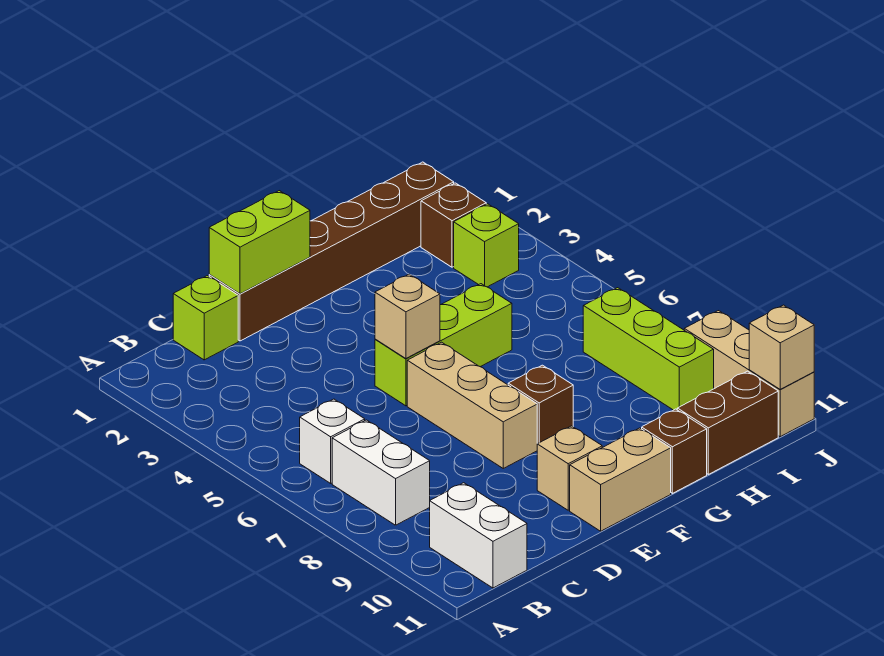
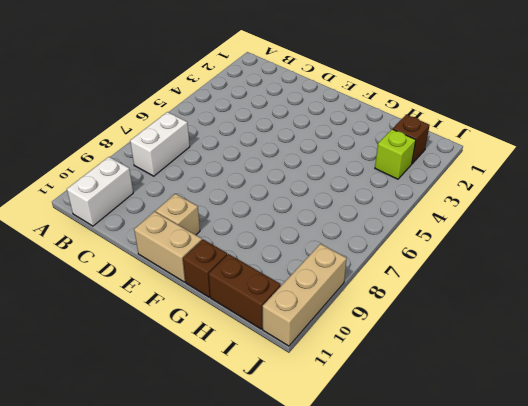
none -> white brick B6 level 1
none -> lime brick C1 level 1
none -> brown brick D1:I1 level 1

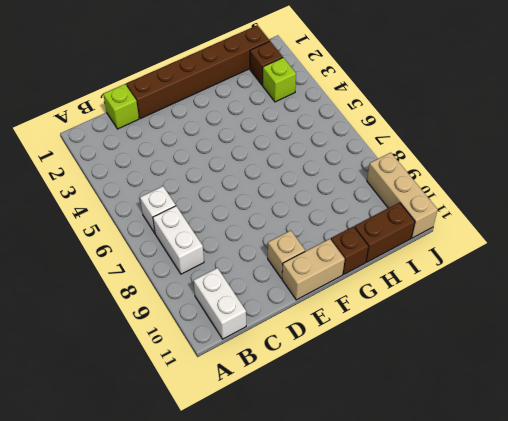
none -> lime brick E5:G5 level 1
none -> tan brick E6:E8 level 1
none -> brown brick F8 level 1

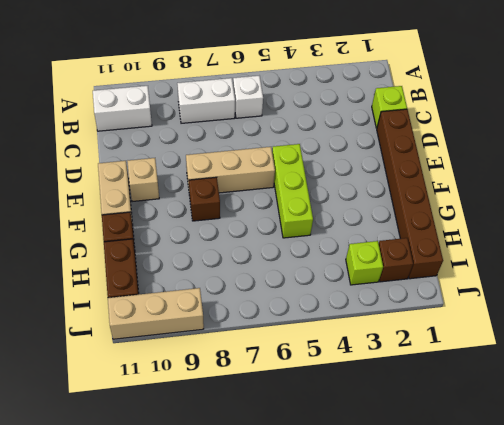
none -> lime brick I7:I9 level 1
none -> lime brick D1:E1 level 2
none -> tan brick E5 level 2

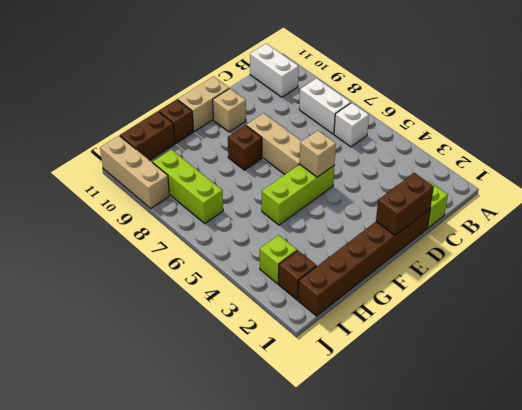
brown brick D1:E1 level 2 -> lime brick D1:E1 level 2
none -> tan brick J11 level 2

